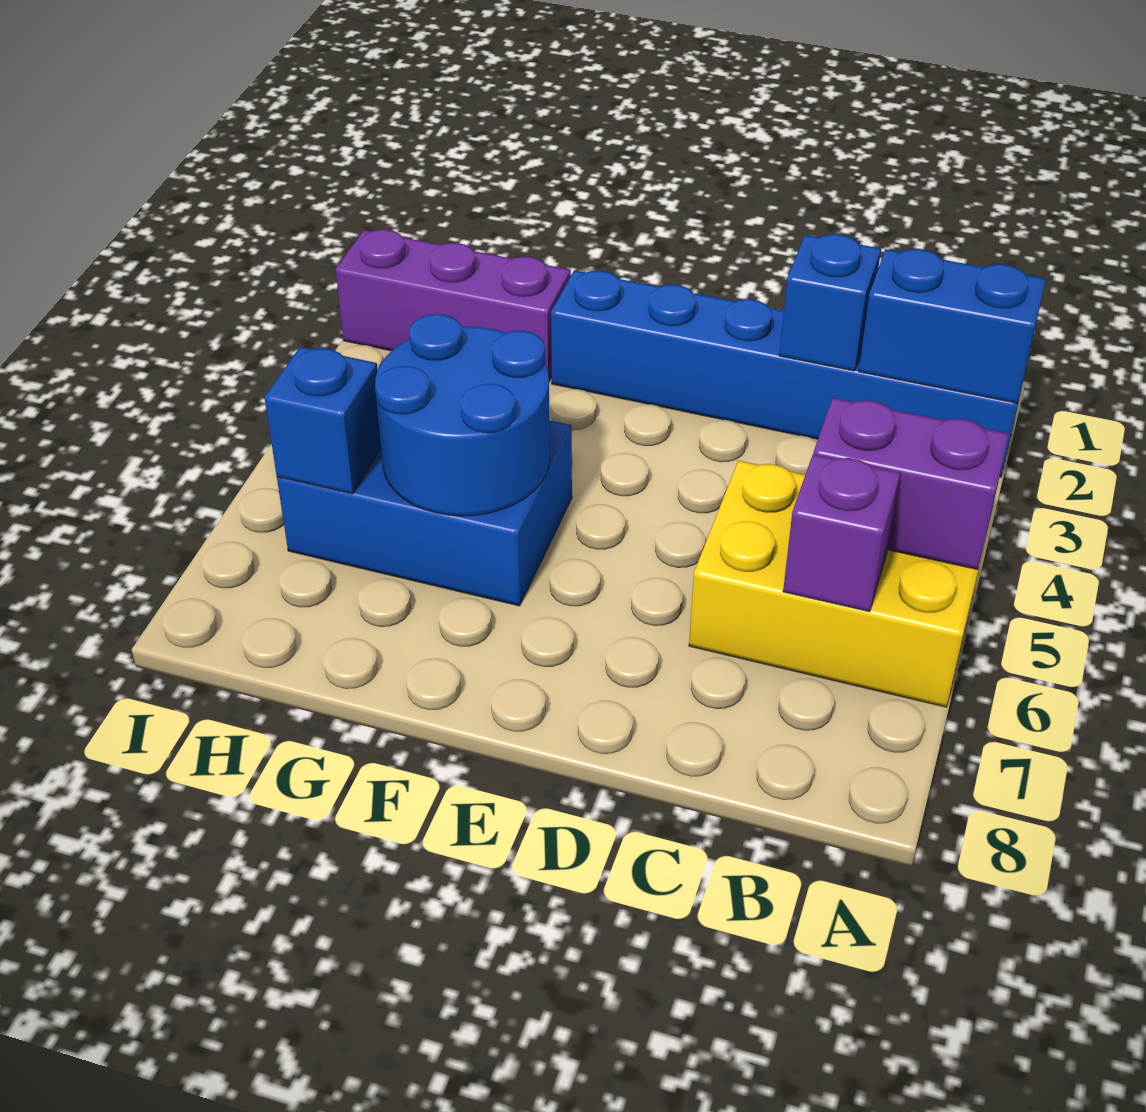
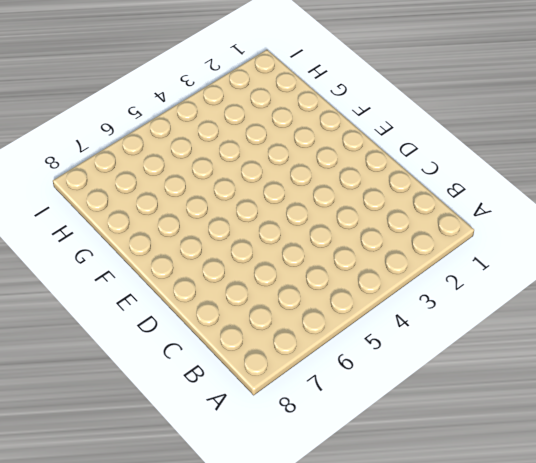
none -> blue brick A2:F2 level 1
none -> yellow brick A5:C6 level 1

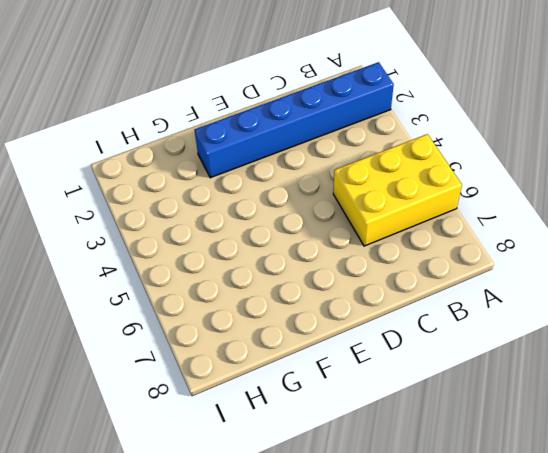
none -> blue brick F5:H6 level 1
none -> purple brick G2:I2 level 1

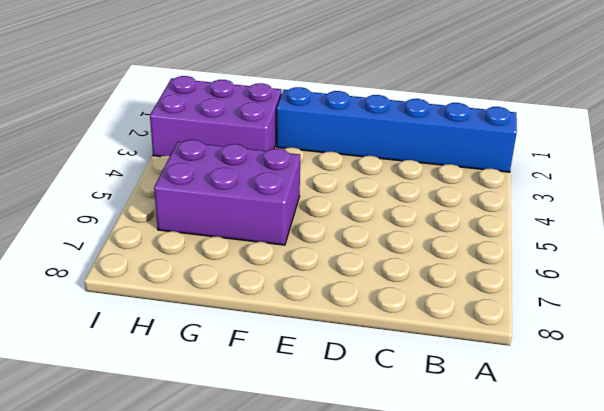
purple brick F5:H6 level 1 -> blue brick F5:H6 level 1
purple brick G2:I3 level 1 -> purple brick G2:I2 level 1
none -> yellow brick A5:C6 level 1
none -> blue brick A2:B2 level 2

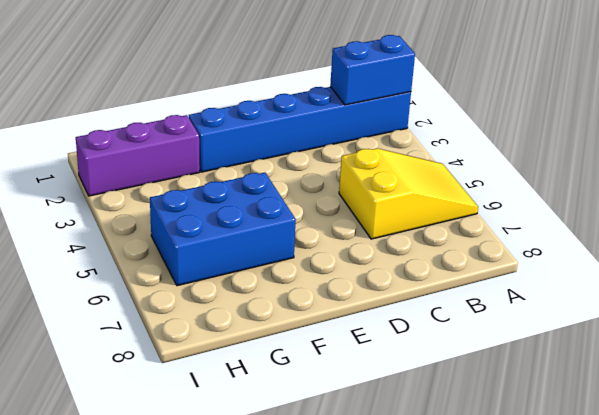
yellow slope A5:C6 level 1 top C -> yellow brick A5:C6 level 1
none -> purple brick A5:B5 level 2
none -> purple brick B6 level 2

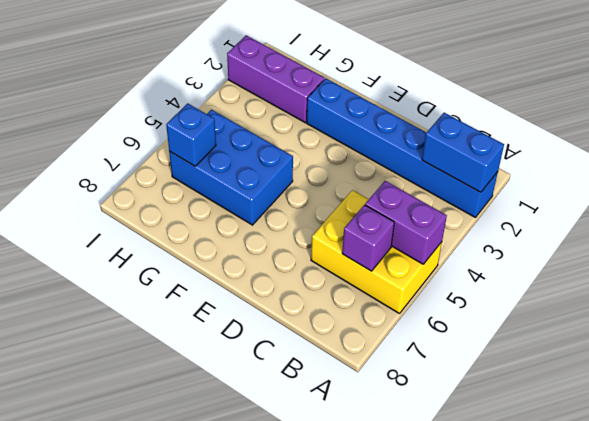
none -> blue brick C2 level 2
none -> blue round brick F5:G6 level 2

